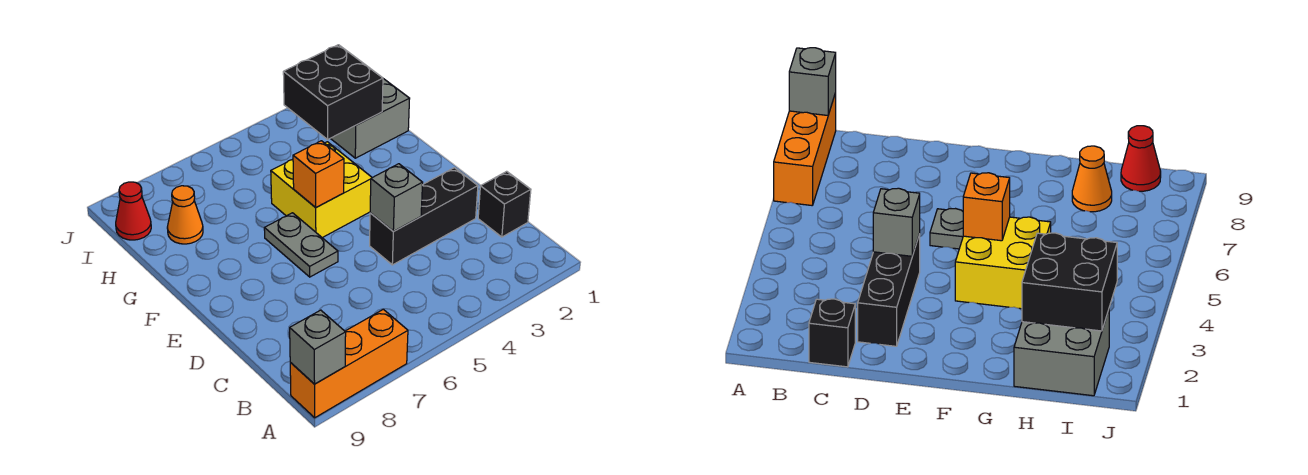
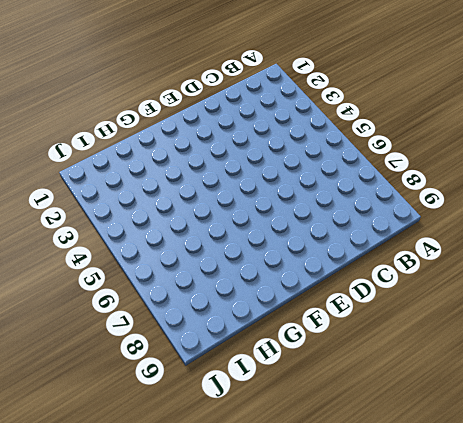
none -> orange brick A7:A9 level 1
none -> black brick C1 level 1
none -> black brick D2:D4 level 1

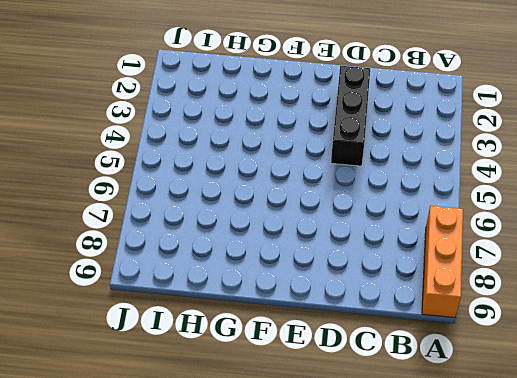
none -> black brick C1 level 1
none -> grey plate E6:F6 level 1
none -> yellow brick F4:G5 level 1

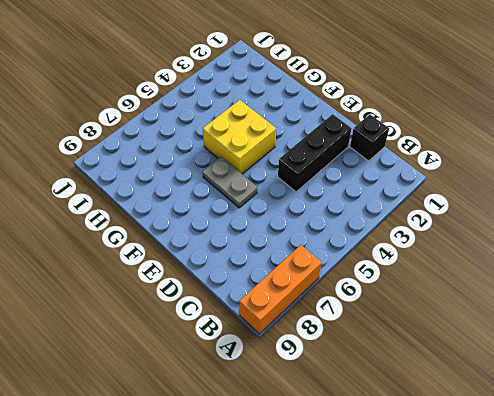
none -> grey brick H1:I2 level 1
none -> orange cone H8 level 1
none -> red cone I9 level 1

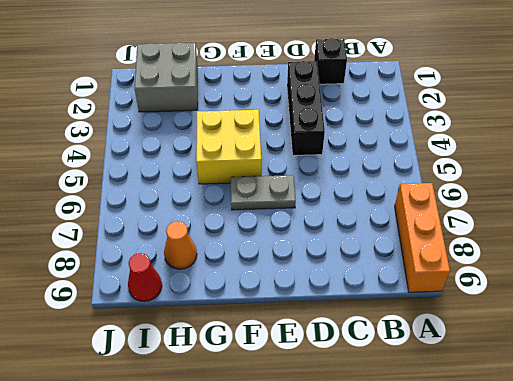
none -> grey brick A9 level 2
none -> grey brick D4 level 2
none -> orange brick F5 level 2

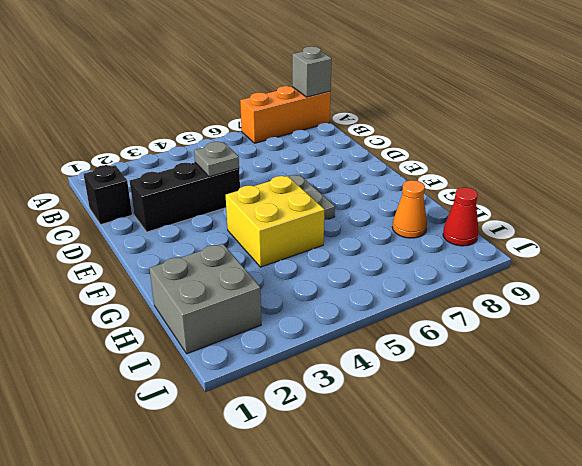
grey plate D4 level 2 -> grey brick D4 level 2
none -> orange brick F5 level 2
none -> black brick H2:I3 level 2

